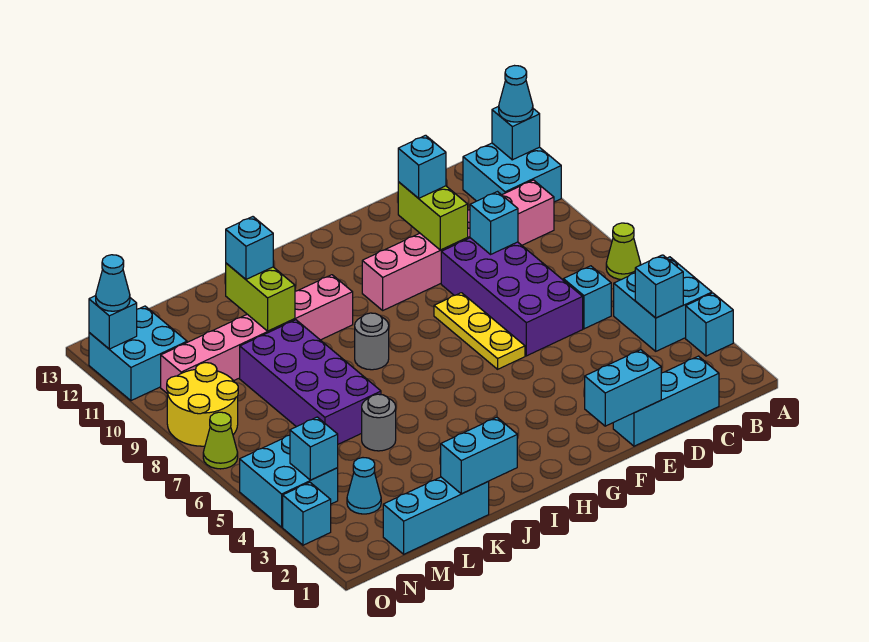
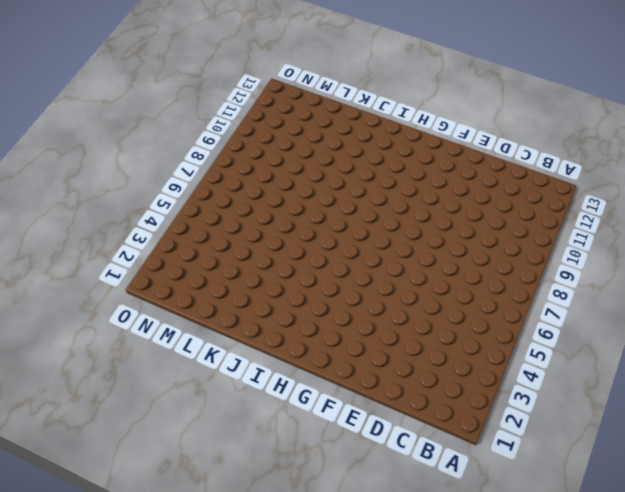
none -> cyan brick A3 level 1
none -> cyan brick A4:B5 level 1
none -> lime cone A7 level 1
none -> cyan brick A11:B12 level 1

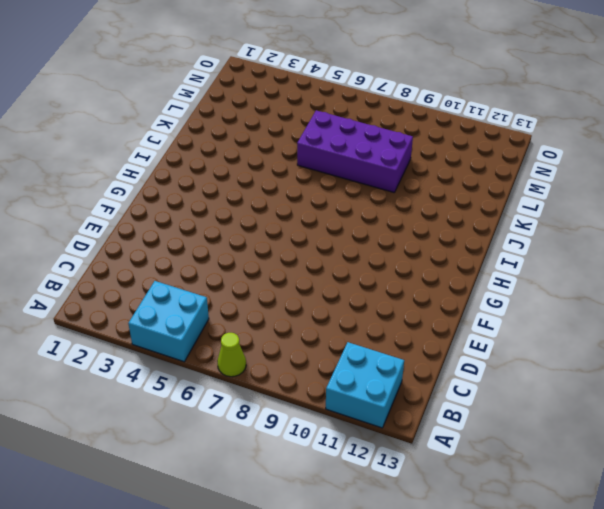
none -> cyan brick A3 level 1
none -> pink brick B10:G10 level 1
none -> cyan brick C1:E1 level 1
none -> cyan brick C6 level 1

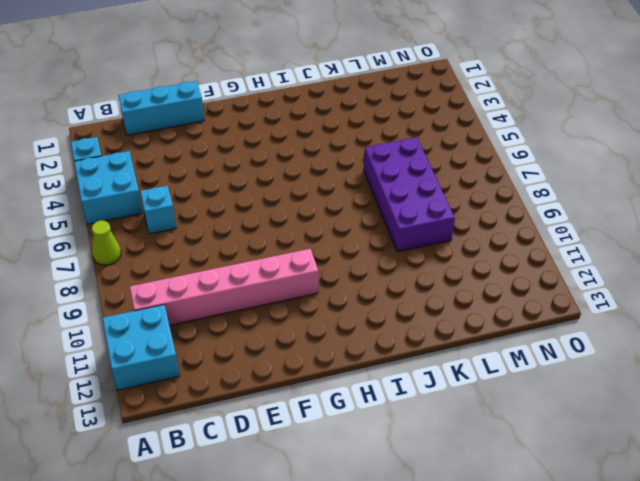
none -> purple brick D6:E9 level 1
none -> yellow plate F6:F8 level 1
none -> grey round brick I8 level 1
none -> pink brick I10:N10 level 1

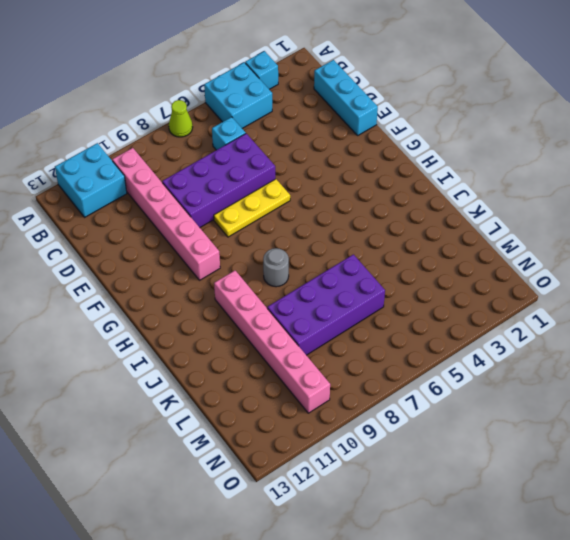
none -> cyan brick K1:M1 level 1
none -> grey round brick K5 level 1
none -> cyan cone M3 level 1
none -> cyan brick N4:O5 level 1

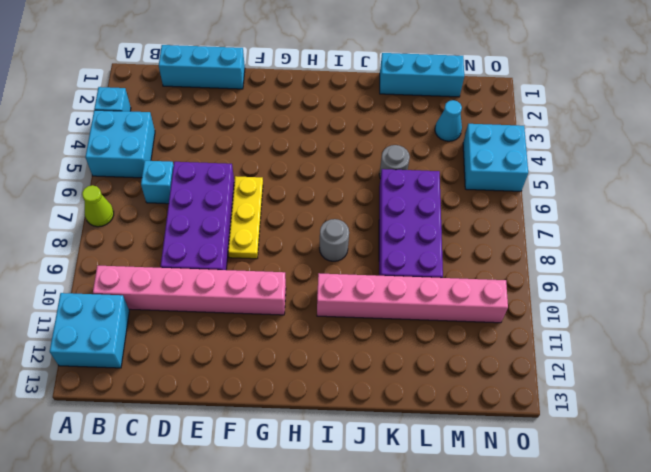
none -> yellow round brick N8:O9 level 1
none -> cyan brick N11:O12 level 1
none -> cyan brick O3 level 1
none -> lime cone O7 level 1

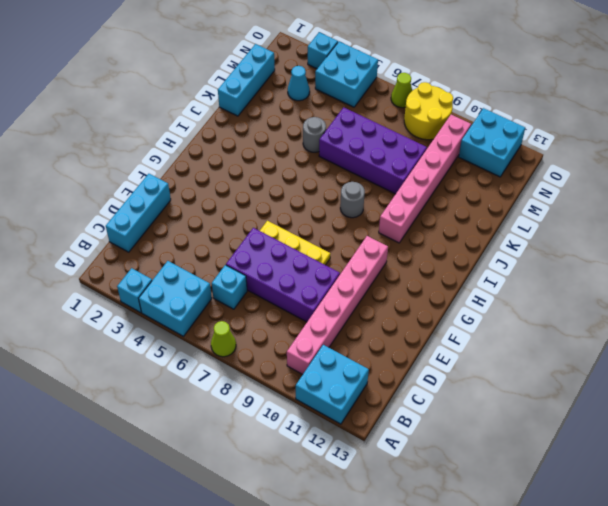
none -> cyan brick A12 level 2
none -> cyan brick B4 level 2
none -> cyan brick D9 level 2
none -> cyan brick E1:F1 level 2

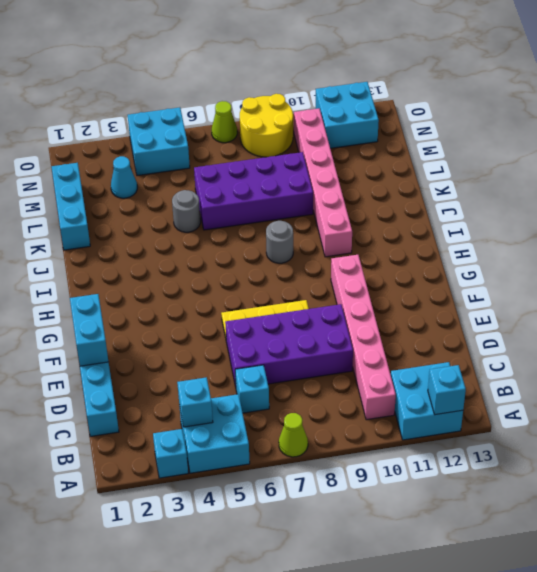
none -> cyan brick O3 level 1
none -> cyan brick D9 level 2
none -> lime brick E10:E11 level 2
none -> cyan brick J1:K1 level 2

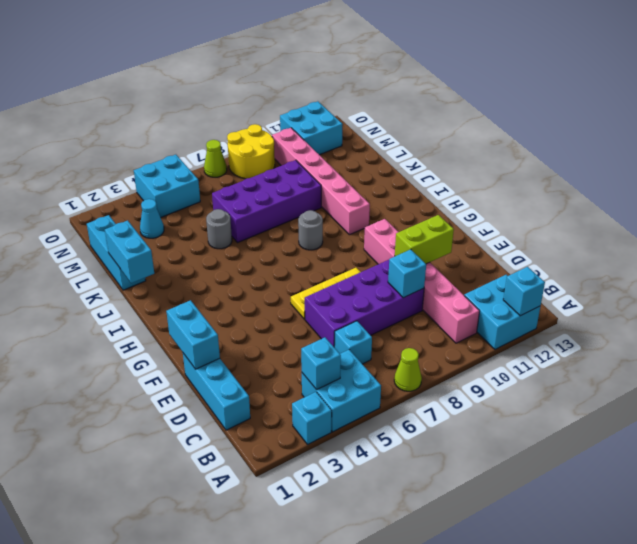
none -> cyan brick O3 level 1
none -> lime brick K10:K11 level 2
none -> cyan brick N4 level 2
none -> cyan brick O12 level 2

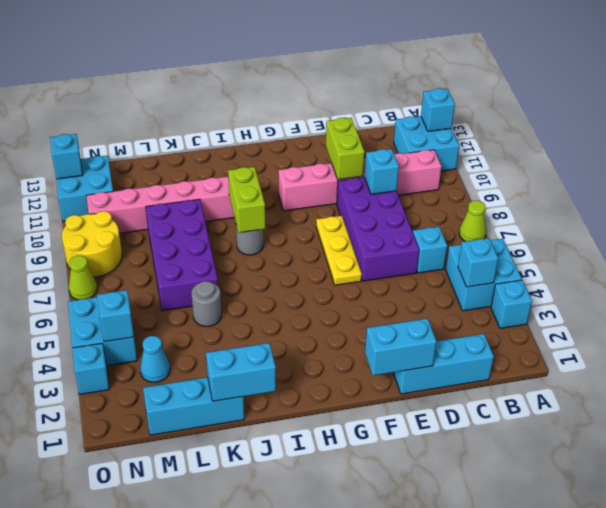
lime brick I8:I9 level 2 -> lime brick K10:K11 level 2
none -> cyan cone A12 level 3
none -> cyan brick E11 level 3
none -> cyan brick K11 level 3
none -> cyan cone O12 level 3

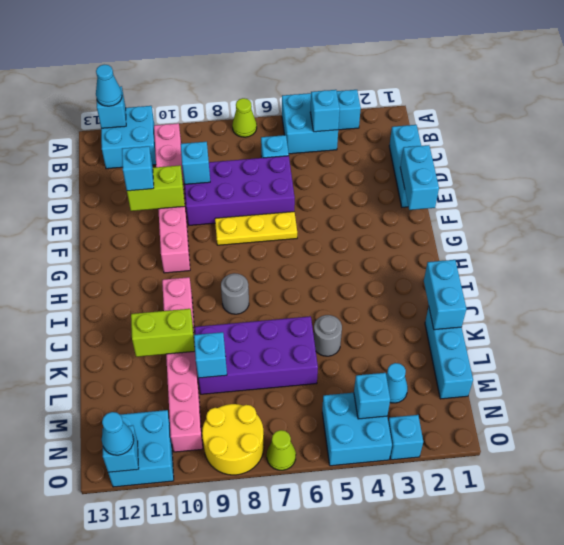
cyan brick L9 level 2 -> cyan brick K11 level 3

